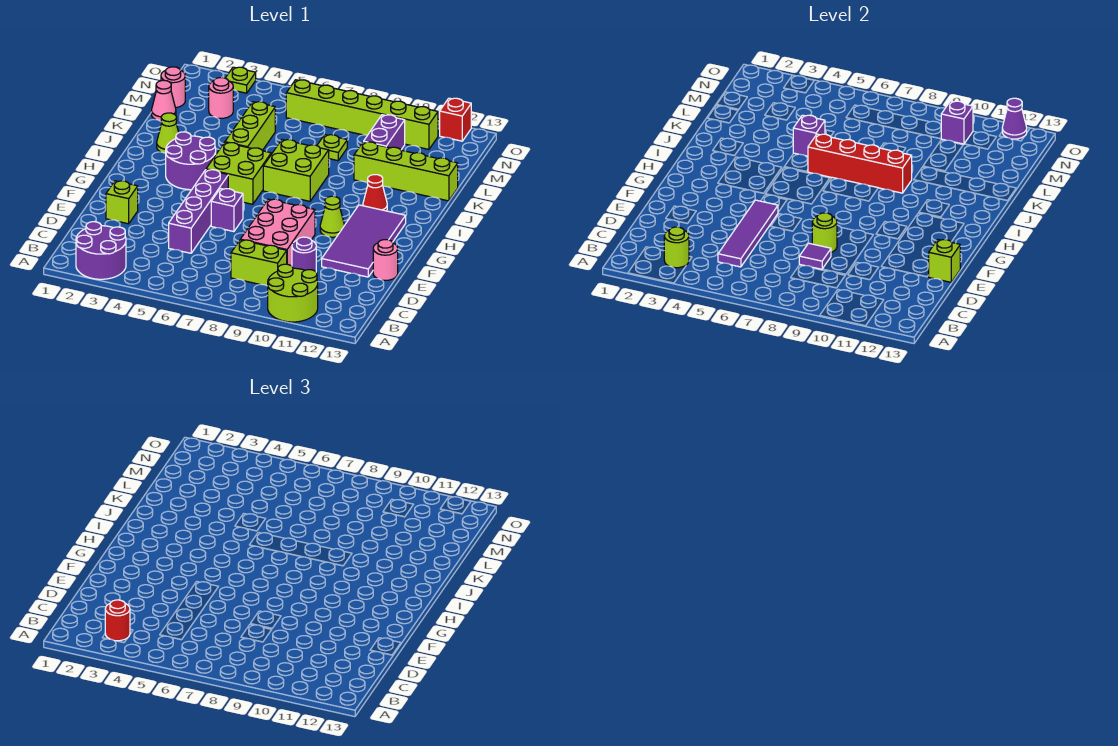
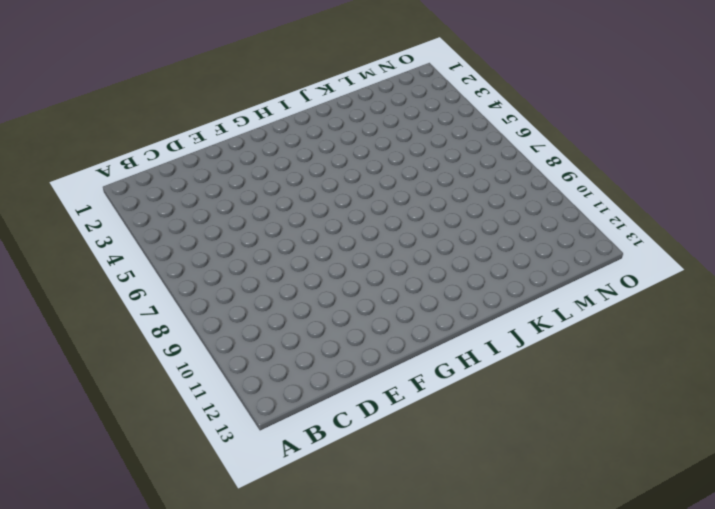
none -> purple round brick A2:B3 level 1
none -> lime round brick A10:B11 level 1
none -> lime brick C8:C9 level 1
none -> purple brick D5:G5 level 1

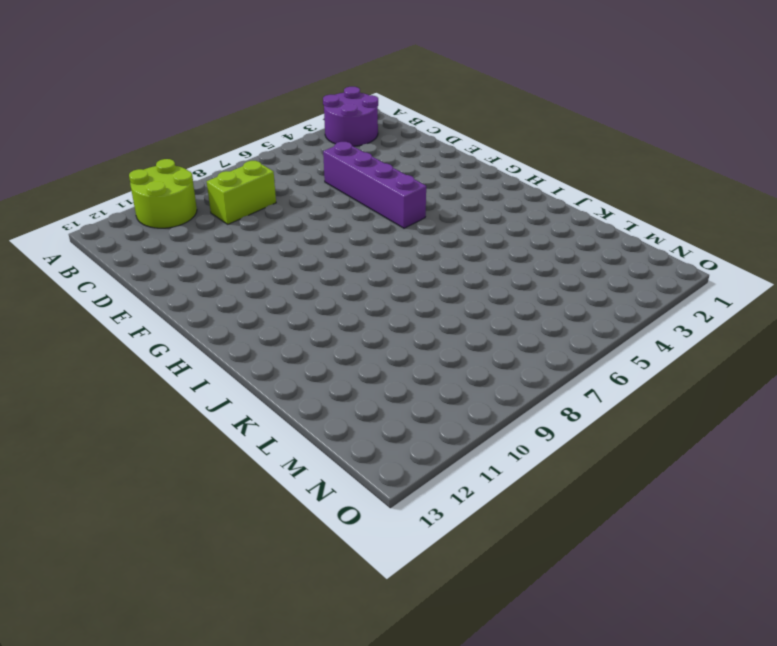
none -> pink brick D8:F9 level 1
none -> purple round brick D10 level 1
none -> lime brick E2 level 1
none -> purple tile E11:H12 level 1

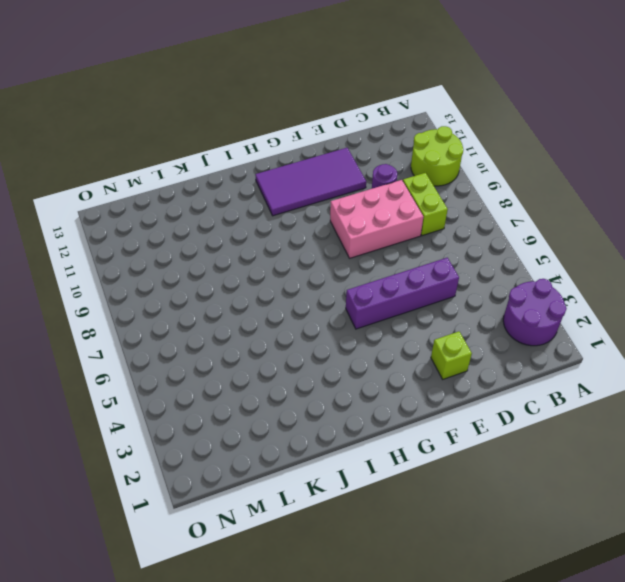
none -> pink round brick E13 level 1
none -> purple brick F6 level 1
none -> lime cone G10 level 1
none -> purple round brick H3:I4 level 1

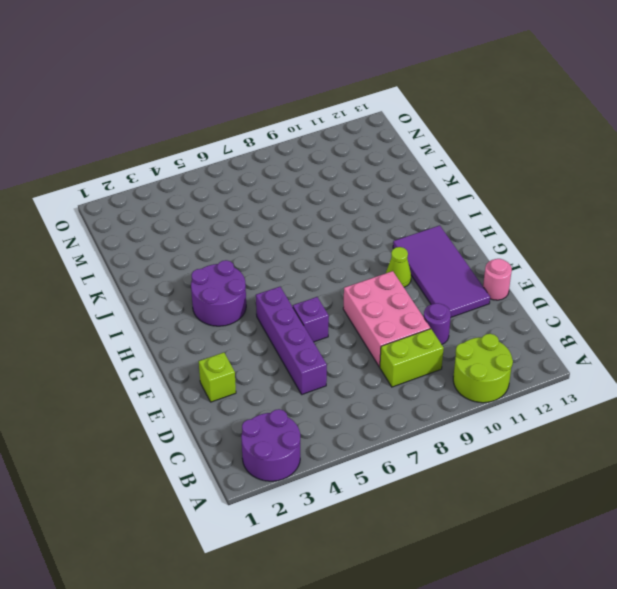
none -> lime brick H5:I6 level 1
none -> lime brick I7:J8 level 1
none -> red cone I11 level 1
none -> lime cone J2 level 1

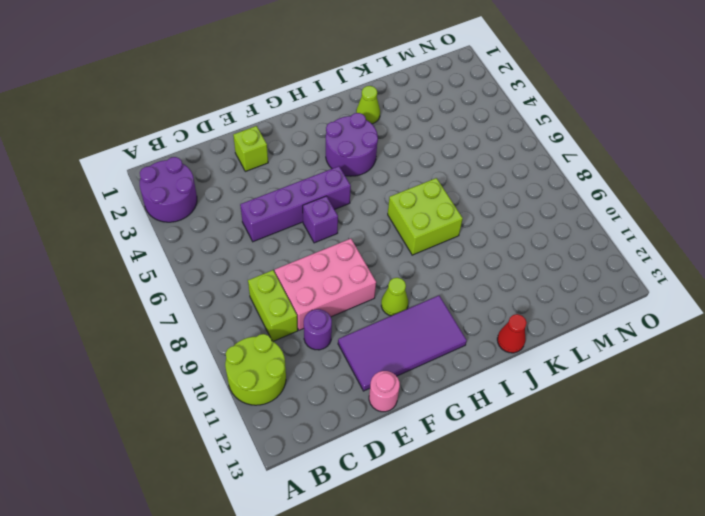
red cone J13 level 1 -> red cone I11 level 1
none -> lime brick H5:I6 level 1
none -> lime brick J5:L5 level 1
none -> lime brick K10:K13 level 1
none -> pink cone L1 level 1

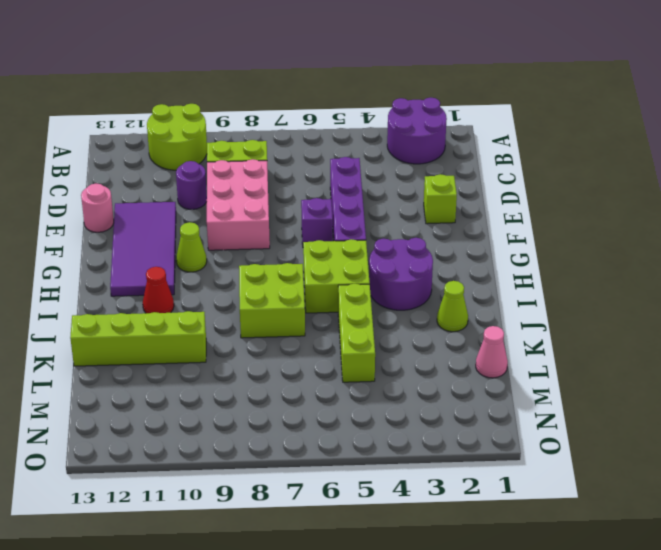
none -> lime plate L8 level 1
none -> purple brick L10:M10 level 1
none -> pink round brick M1 level 1
none -> pink round brick M3 level 1

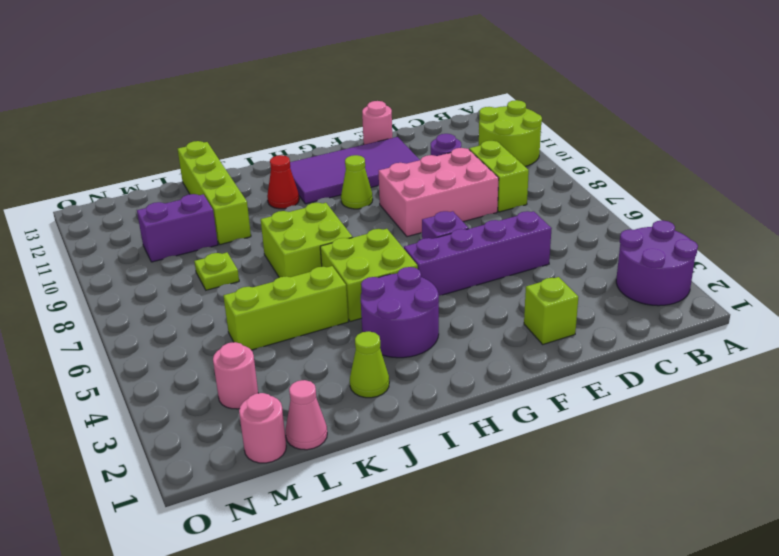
none -> lime brick N6:N11 level 1
none -> lime plate O3 level 1
none -> red brick O12 level 1
none -> lime round brick B3 level 2

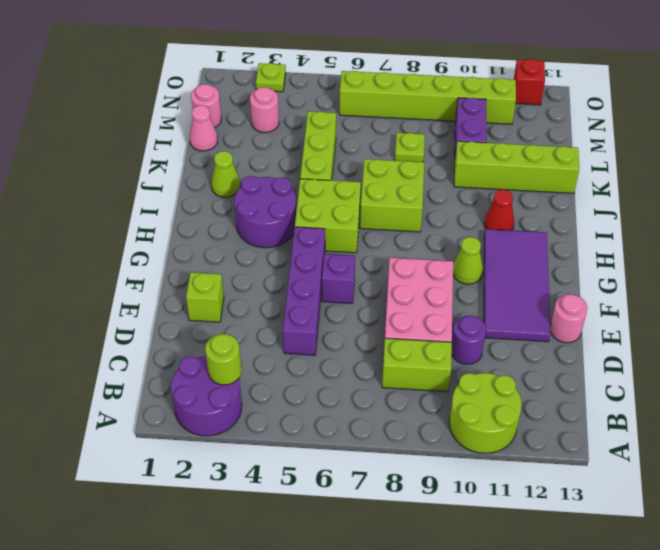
none -> purple tile C5:F5 level 2
none -> purple tile D8 level 2
none -> lime round brick E8 level 2
none -> lime brick E13 level 2

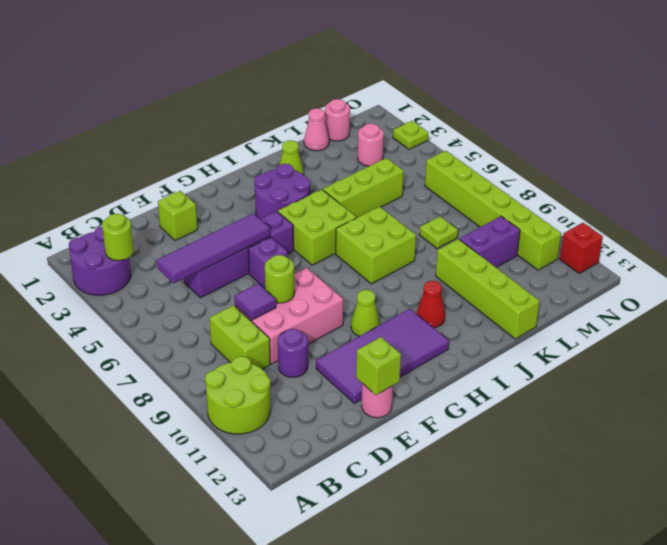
none -> red brick J6:J9 level 2
none -> purple brick K5 level 2
none -> purple brick N10 level 2
none -> purple cone O12 level 2

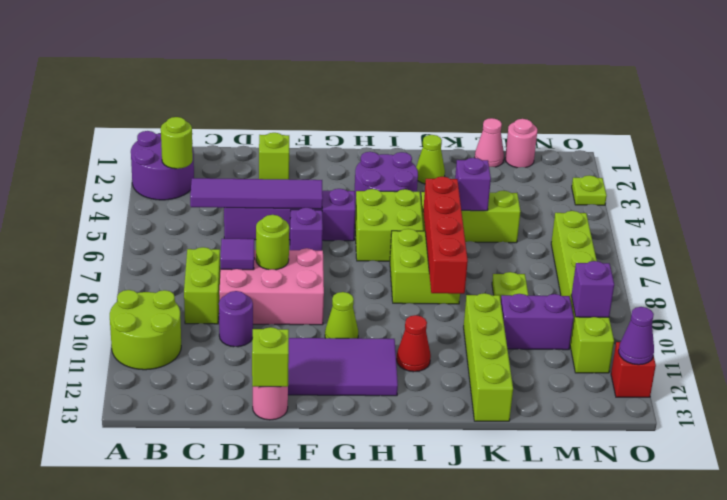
none -> pink round brick M3 level 1
none -> red round brick B3 level 3

